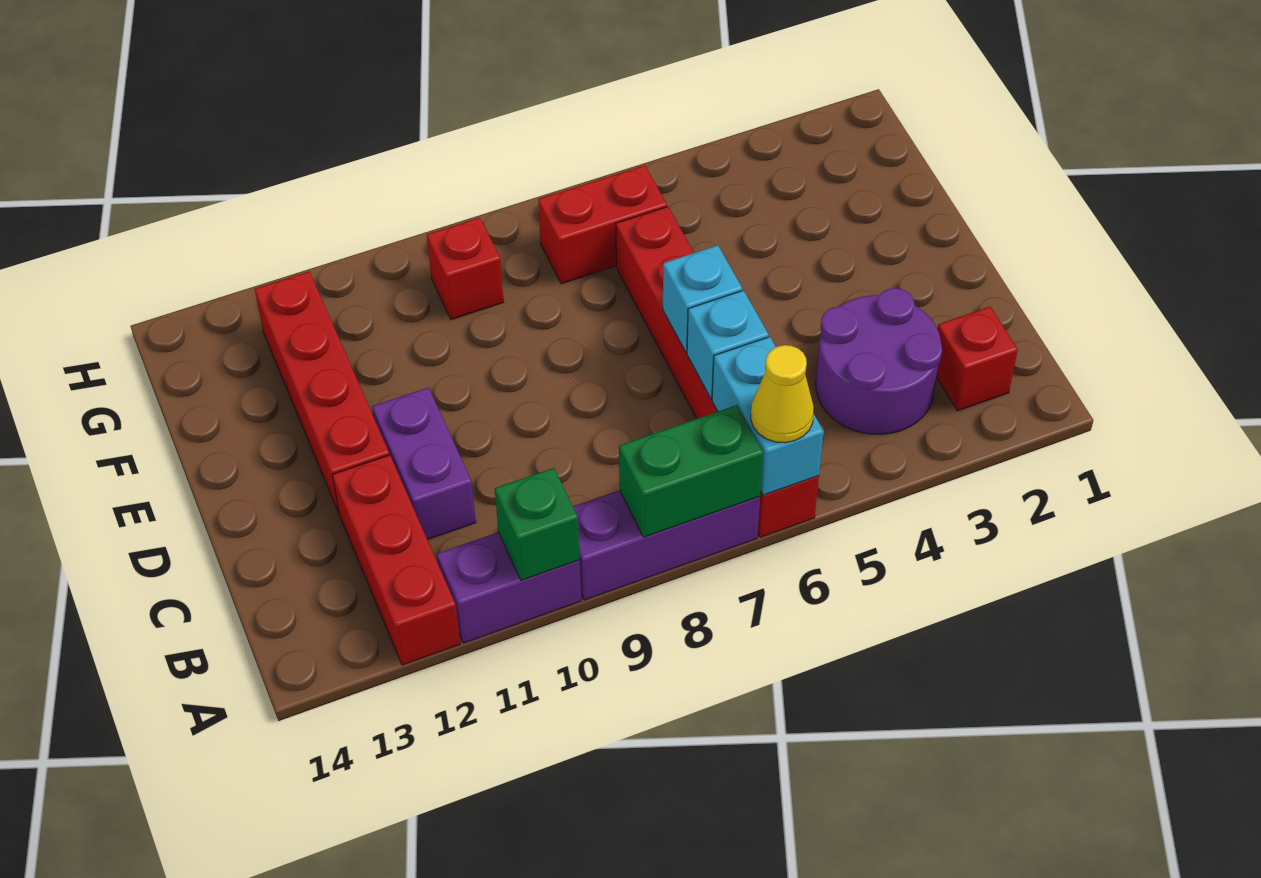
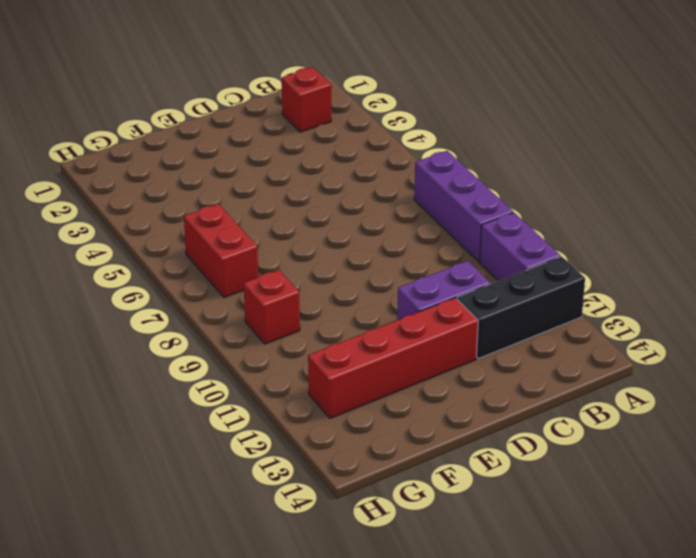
black brick A12:C12 level 1 -> red brick A12:C12 level 1
none -> red brick A6:F6 level 1
none -> purple round brick B3:C4 level 1
none -> cyan brick A6:B6 level 2

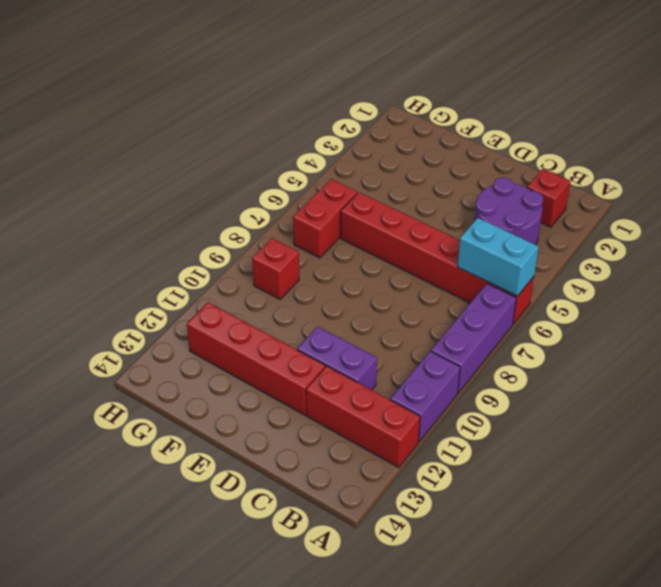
none -> green brick A7:A8 level 2
none -> green brick A10 level 2
none -> cyan brick C6 level 2

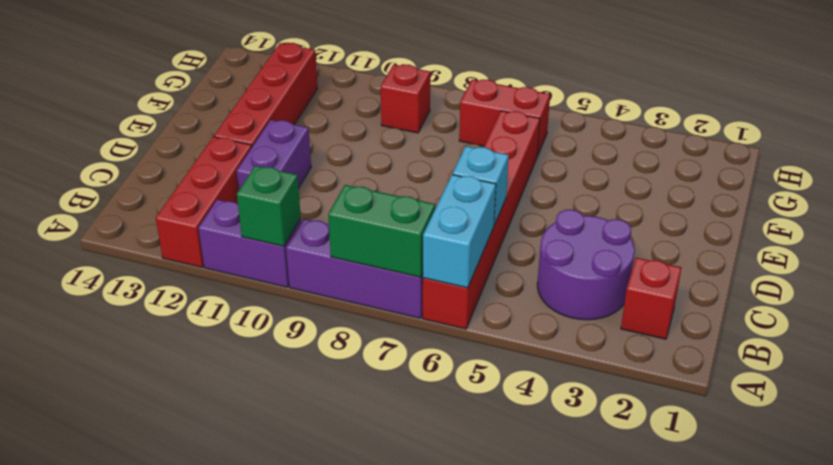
none -> cyan brick D6 level 2
none -> yellow cone A6 level 3

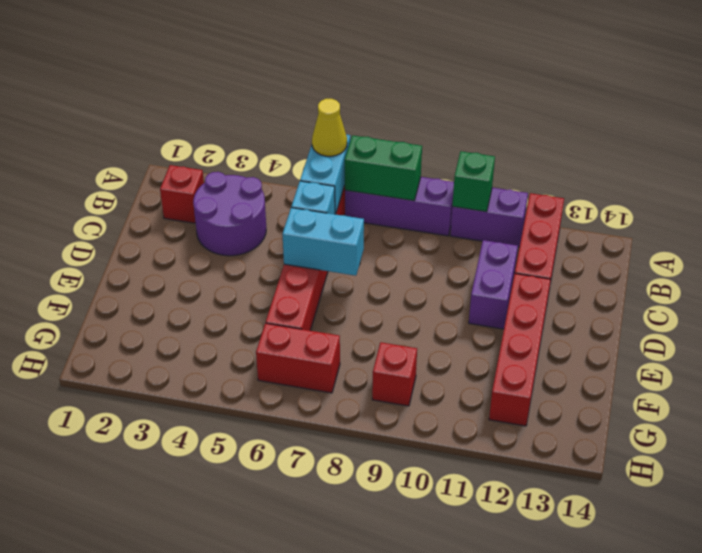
cyan brick D6:D7 level 2 -> cyan brick D6 level 2

